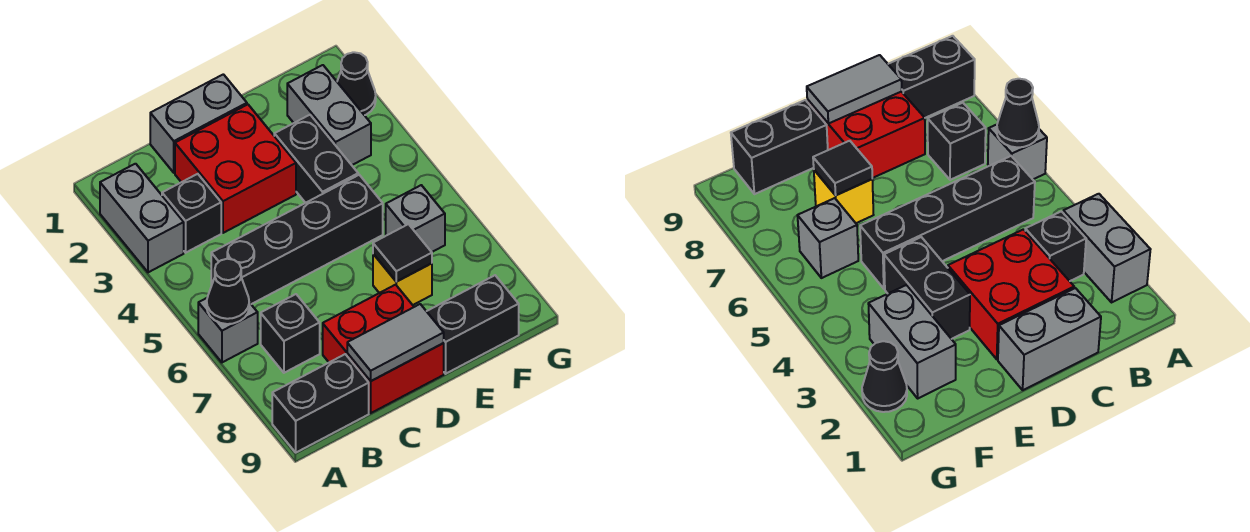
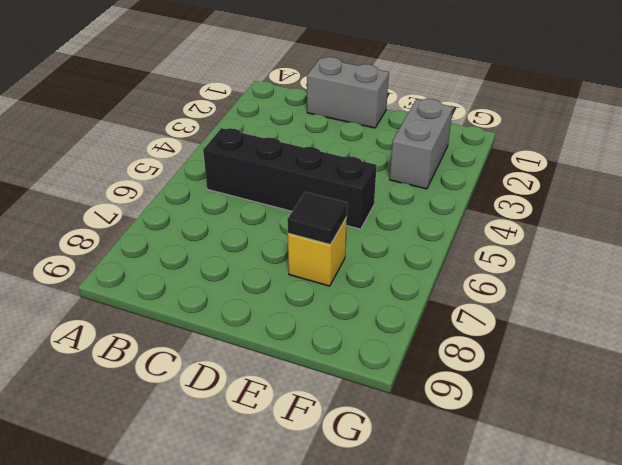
none -> grey brick A2:A3 level 1
none -> grey brick A6 level 1
none -> black brick A9:B9 level 1

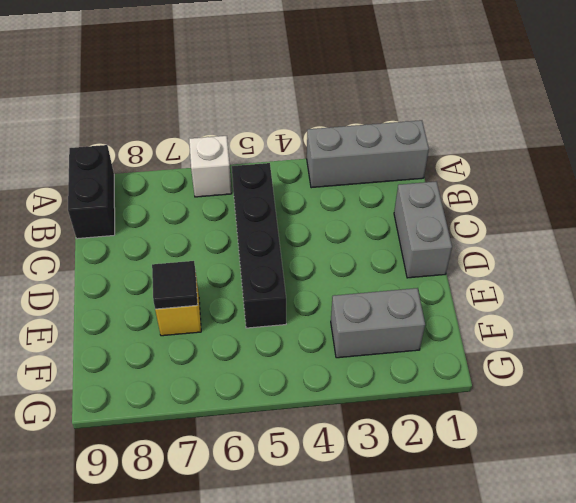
grey brick A1:A3 level 1 -> grey brick A2:A3 level 1
white brick A6 level 1 -> grey brick A6 level 1
none -> black brick B3 level 1
none -> black brick B7 level 1
none -> red brick C2:D3 level 1

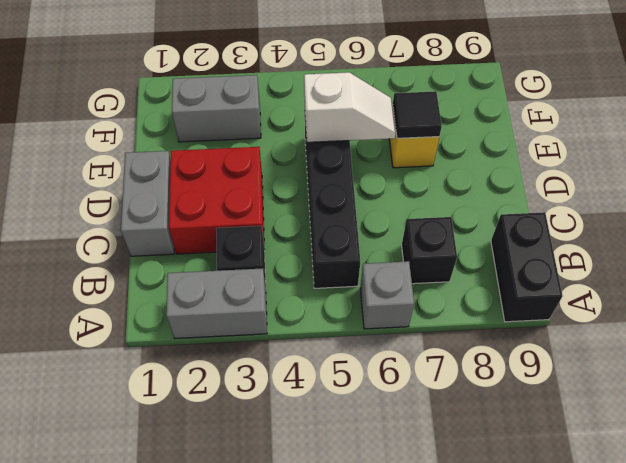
white slope E5:E6 level 2 top 5 -> none
none -> red brick C8:D9 level 1
none -> black brick E3:E4 level 1
none -> black brick E9:F9 level 1

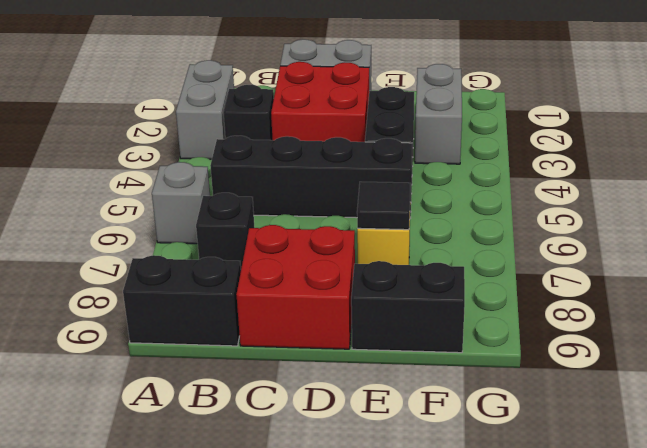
none -> grey brick F6 level 1
none -> black cone G2 level 1
none -> black cone A6 level 2

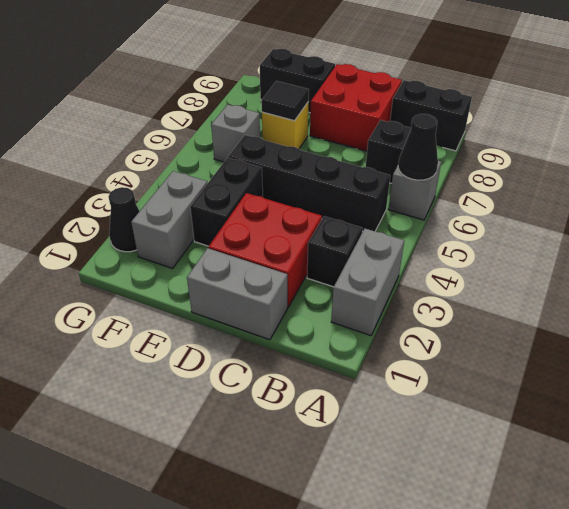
none -> grey tile C9:D9 level 2

